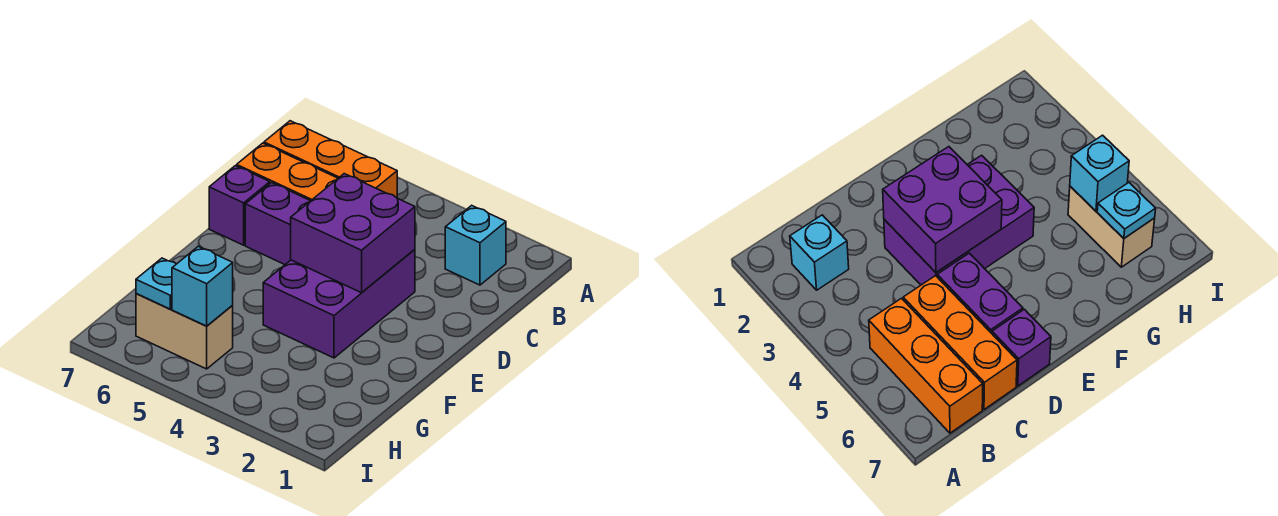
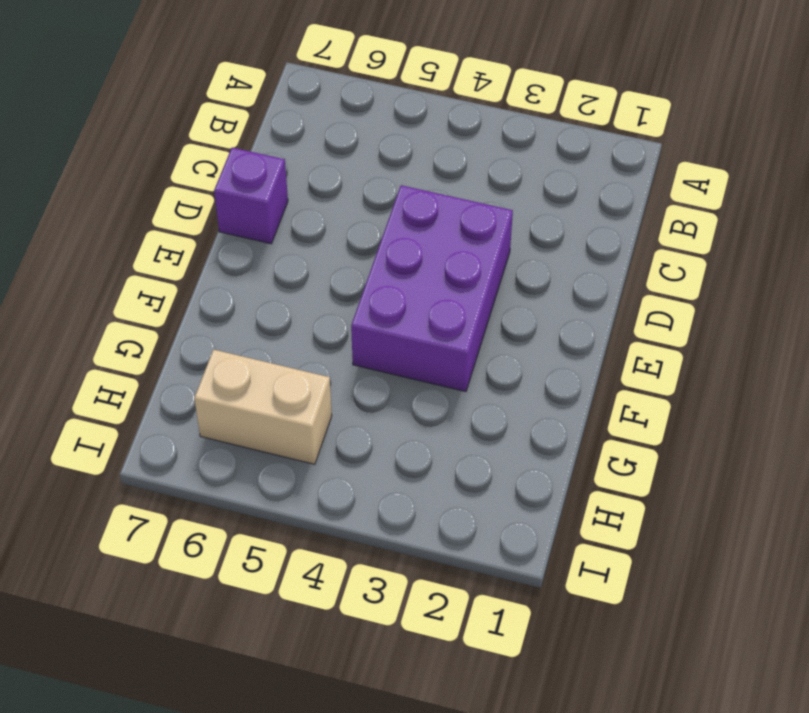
none -> cyan brick B2 level 1
none -> orange brick B5:B7 level 1

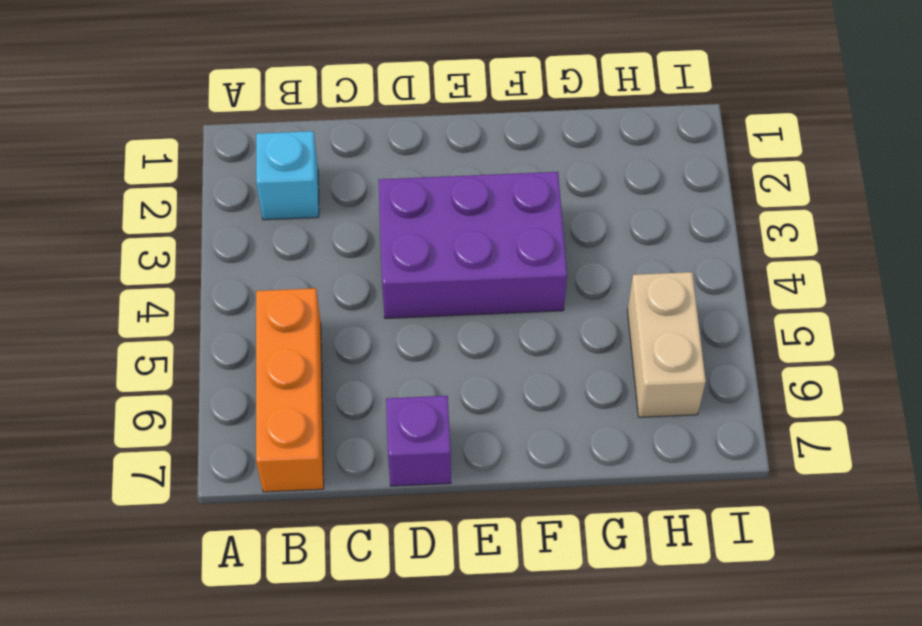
none -> orange brick C5:C7 level 1
none -> purple brick D5:D6 level 1

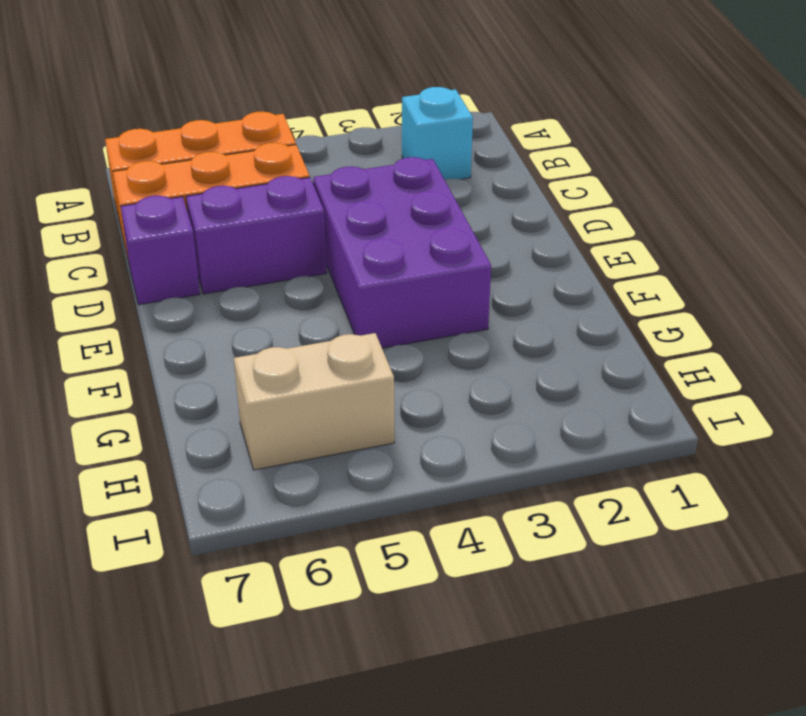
none -> purple brick D3:E4 level 2
none -> cyan brick H5 level 2

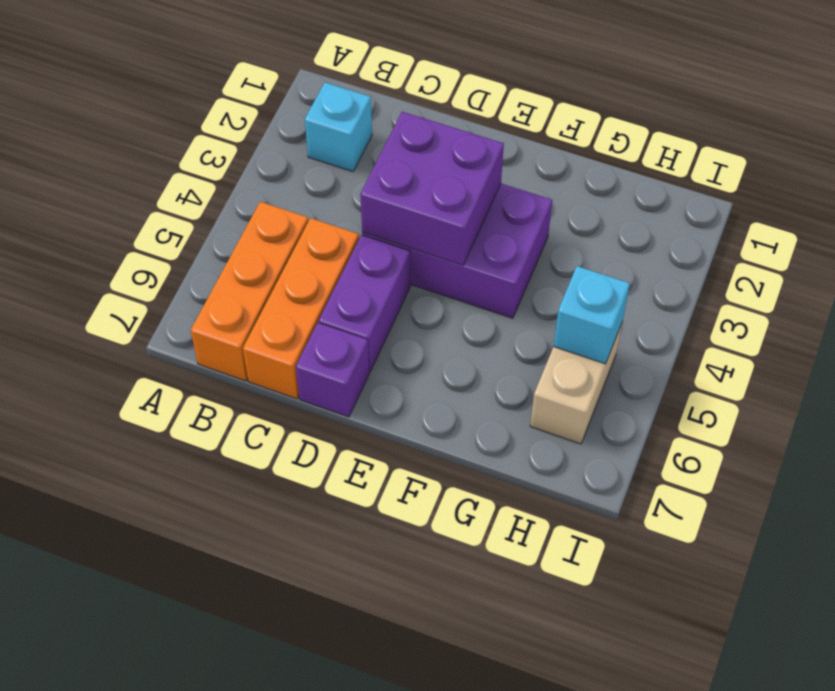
none -> cyan plate H6 level 2

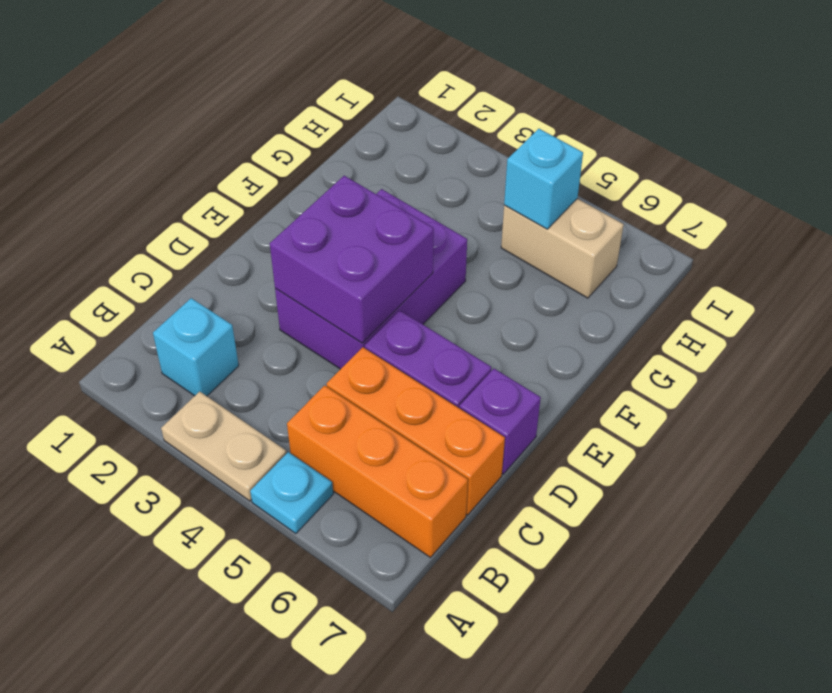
tan plate A3:A4 level 1 -> none
cyan plate A5 level 1 -> cyan plate H6 level 2

